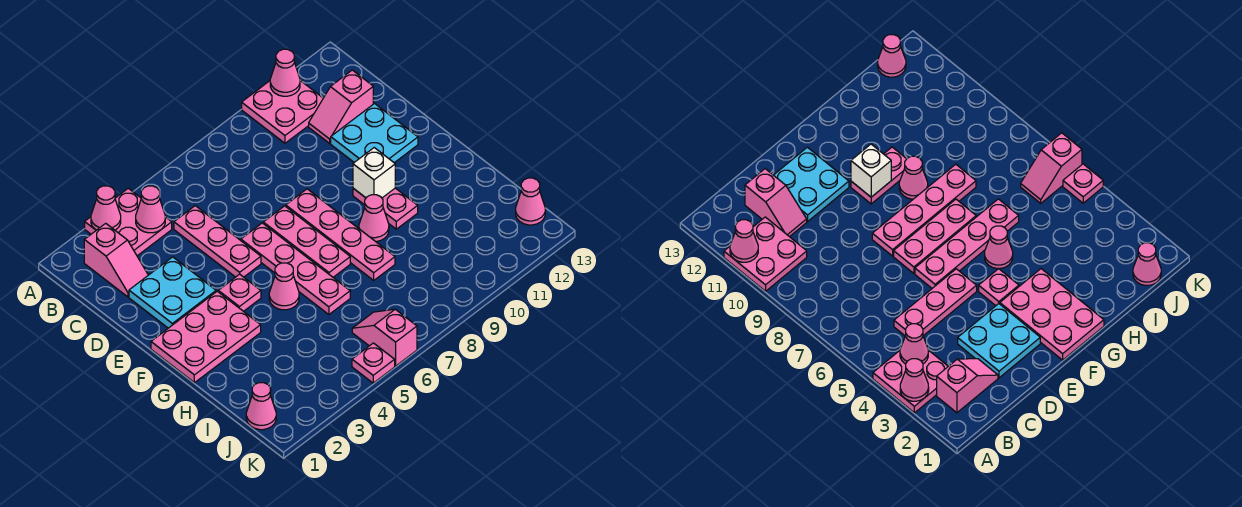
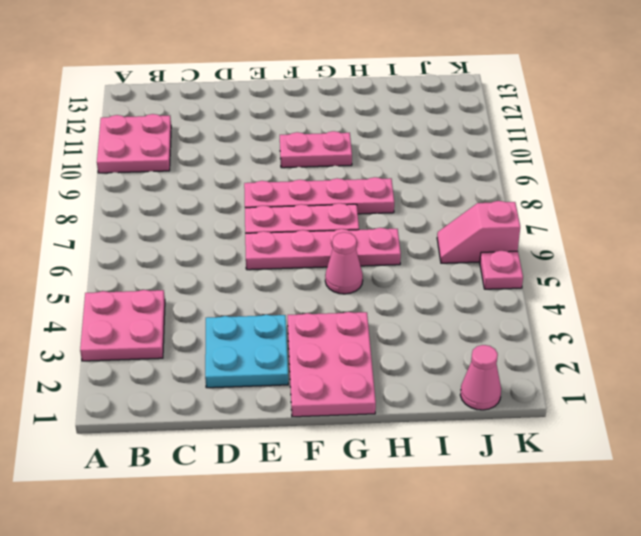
none -> pink slope B2:C2 level 1 top B
none -> pink plate C5:E5 level 1
none -> pink slope C11:C12 level 1 top 12

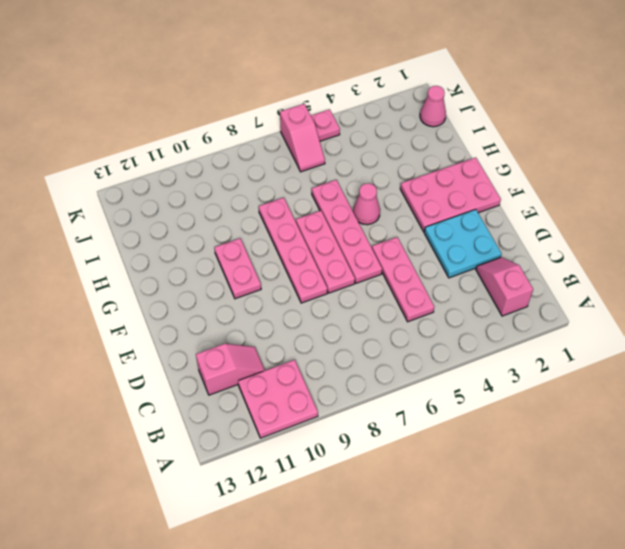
none -> pink plate A3:B4 level 1
none -> cyan plate D11:E12 level 1
none -> pink plate F4 level 1

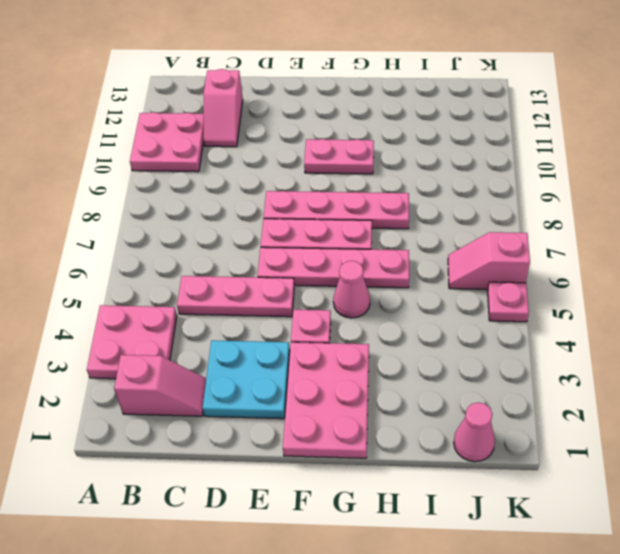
none -> cyan plate D11:E12 level 1
none -> pink cone G9 level 1
none -> pink cone J13 level 1

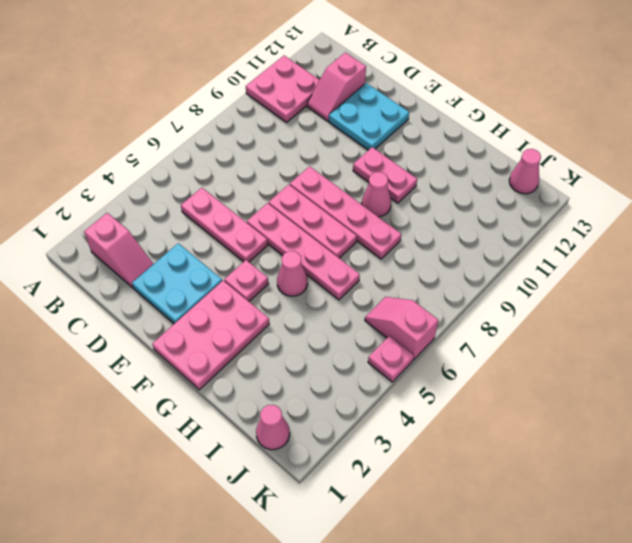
none -> pink plate A3:B4 level 1
none -> pink cone A3 level 2
none -> pink cone A11 level 2

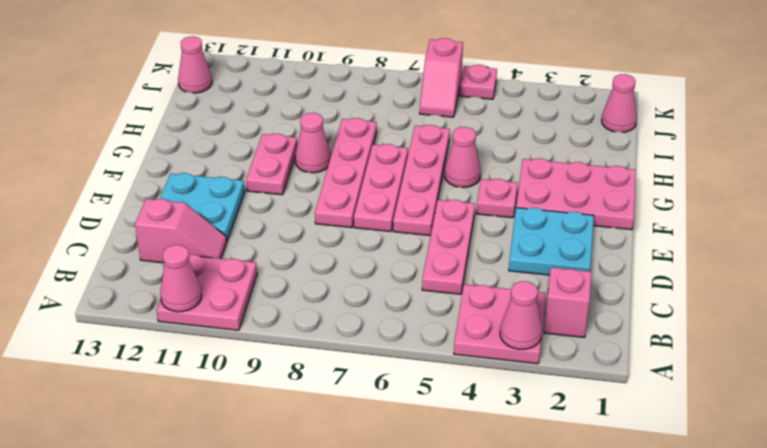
none -> pink cone B4 level 2
none -> white brick F10 level 2

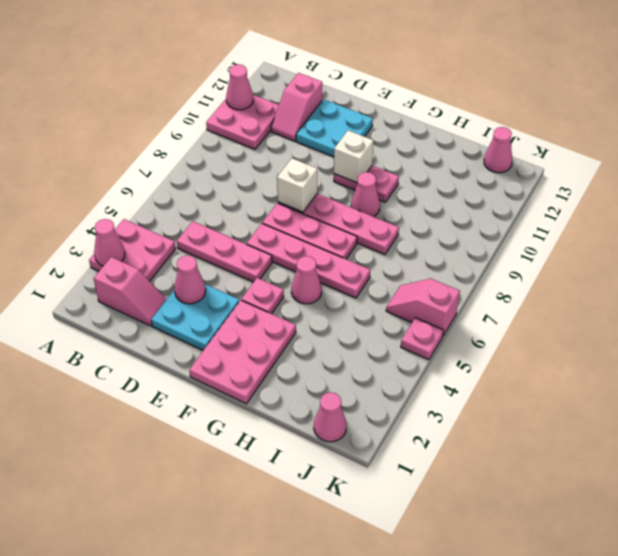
pink cone D3 level 2 -> pink cone B4 level 2
white brick E8 level 2 -> none

